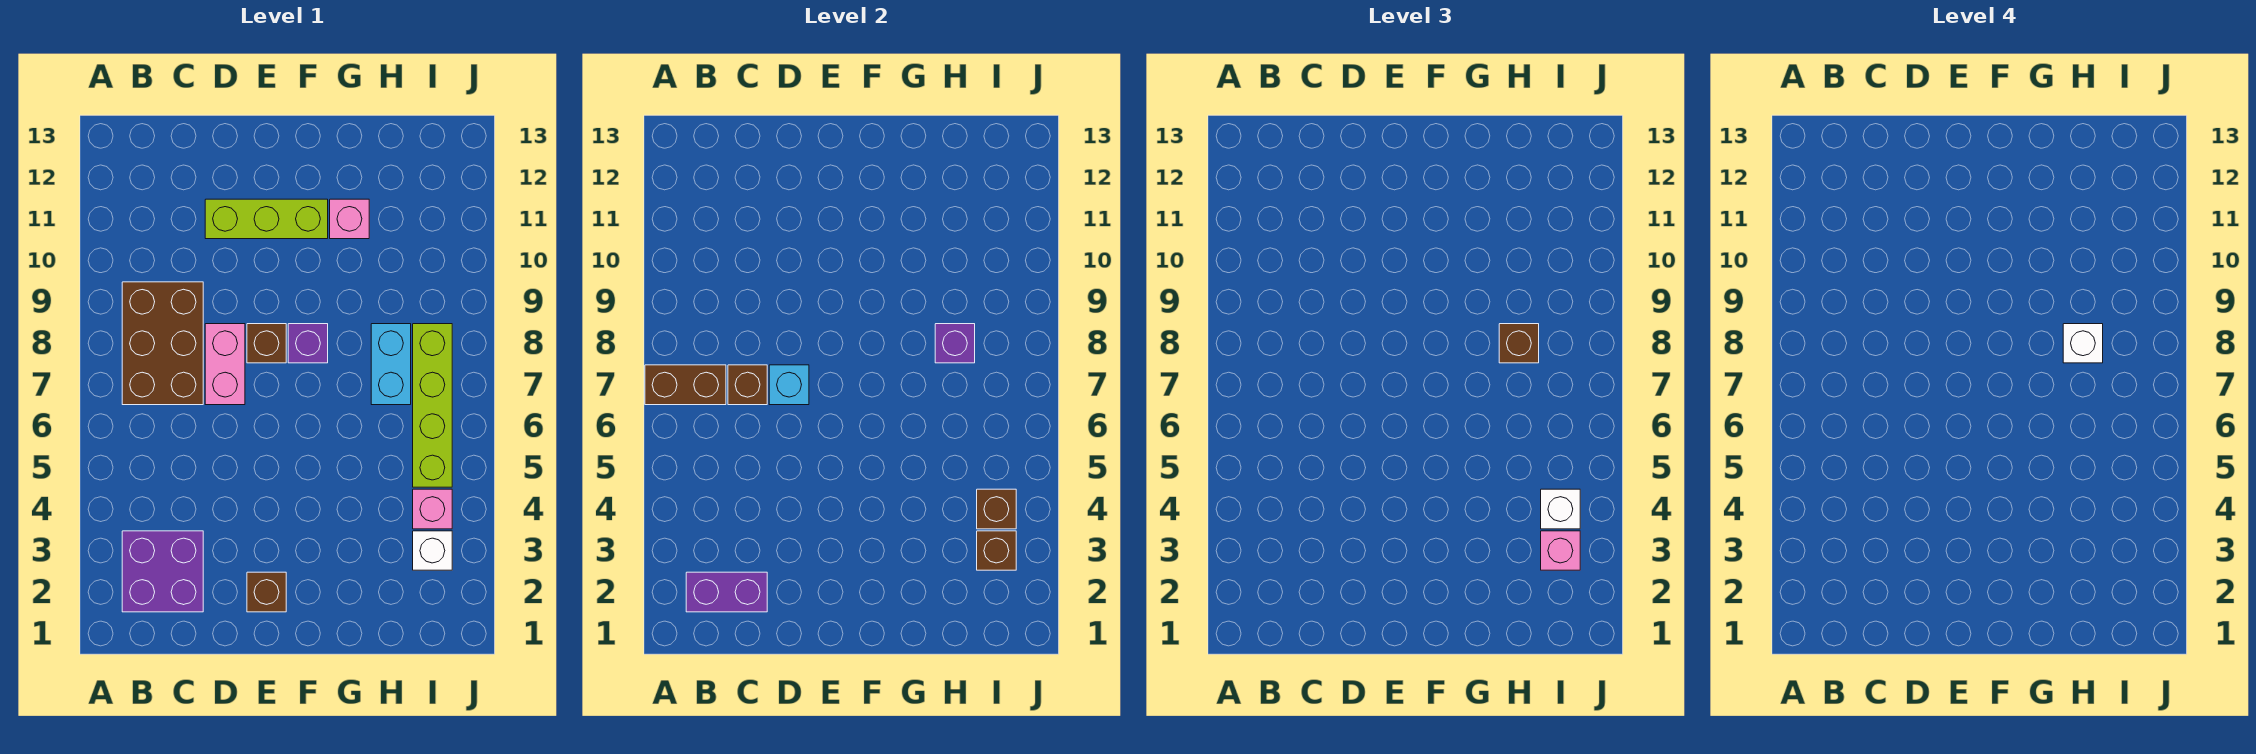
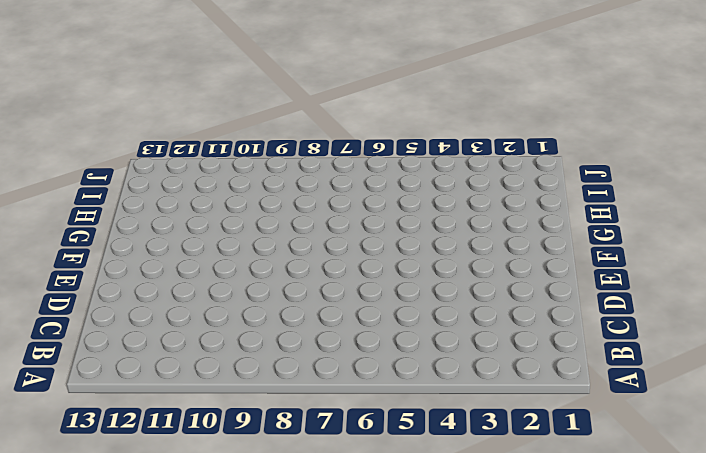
none -> purple brick B2:C3 level 1
none -> brown brick B7:C9 level 1
none -> pink brick D7:D8 level 1

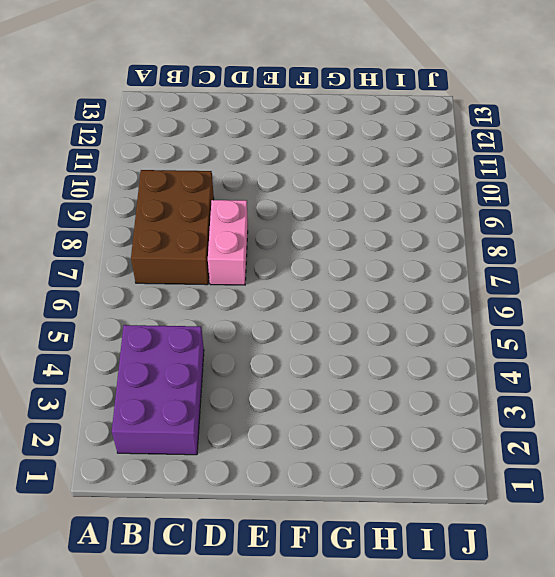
purple brick B2:C4 level 1 -> purple brick B2:C3 level 1
none -> lime brick D11:F11 level 1
none -> brown brick E2 level 1
none -> brown brick E8 level 1

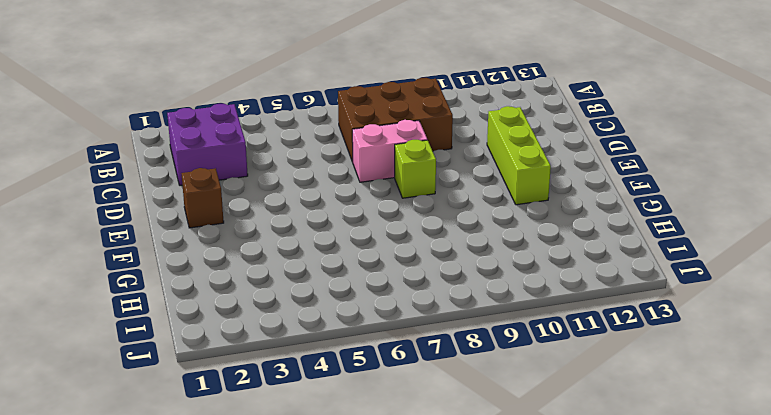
lime brick E8 level 1 -> brown brick E8 level 1
none -> purple brick F8 level 1
none -> pink brick G11 level 1
none -> cyan brick H7:H8 level 1

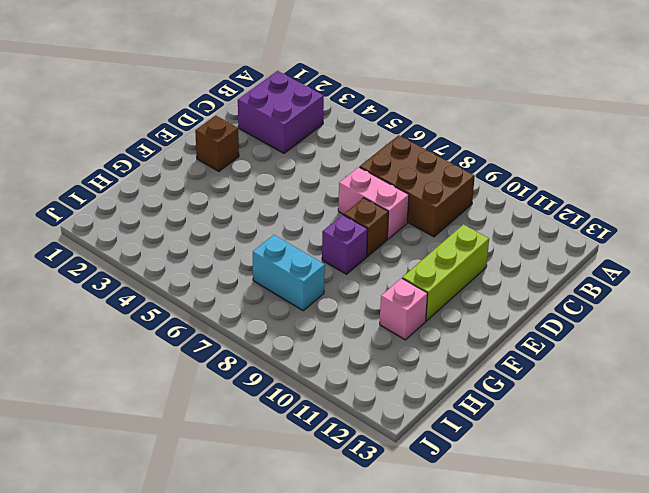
none -> white brick I3 level 1
none -> pink brick I4 level 1
none -> lime brick I5:I8 level 1

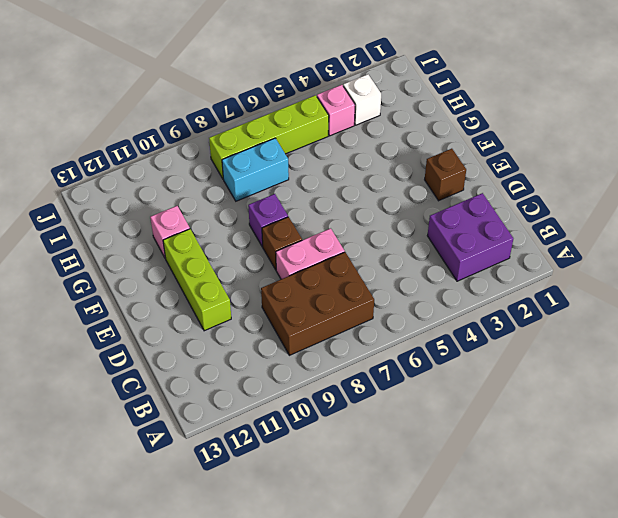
none -> brown brick A7:B7 level 2
none -> purple brick B2:C2 level 2
none -> brown brick C7 level 2

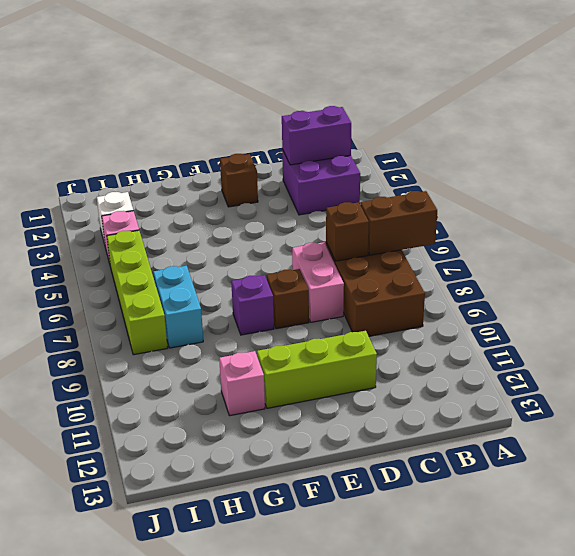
none -> cyan brick D7 level 2
none -> purple brick H8 level 2
none -> brown brick I3 level 2

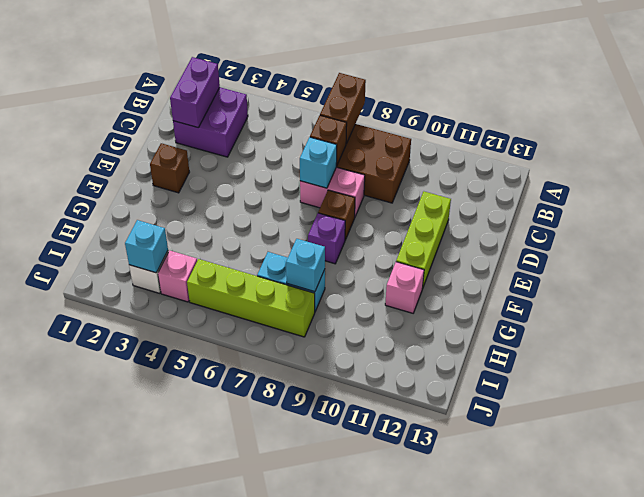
cyan brick H8 level 2 -> purple brick H8 level 2
cyan brick I3 level 2 -> brown brick I3 level 2
none -> brown brick I4 level 2
none -> brown brick H8 level 3
none -> pink brick I3 level 3

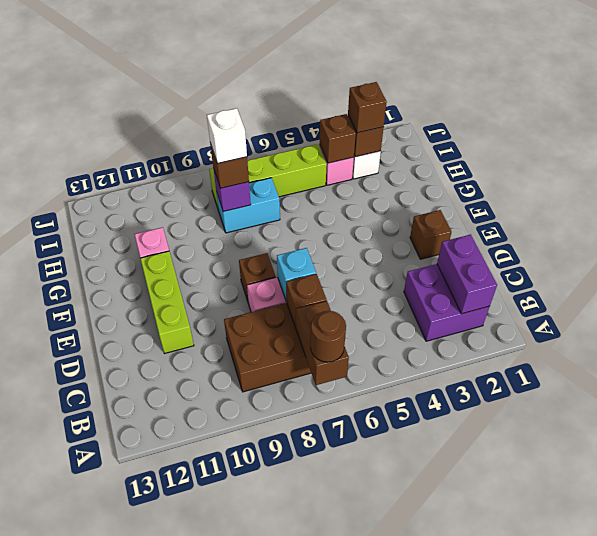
brown round brick A7 level 3 -> none
brown brick I3 level 3 -> pink brick I3 level 3
none -> purple brick F8 level 1
none -> white brick I4 level 3

